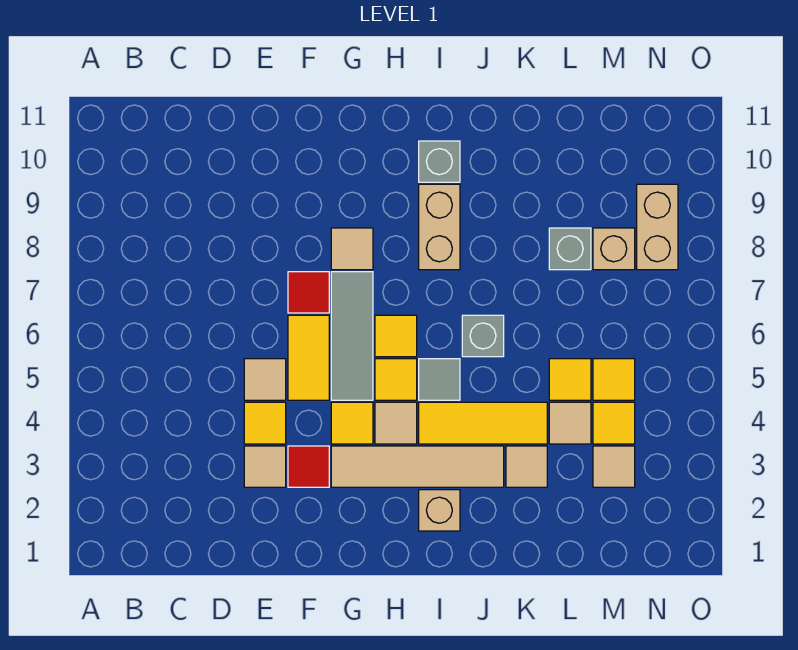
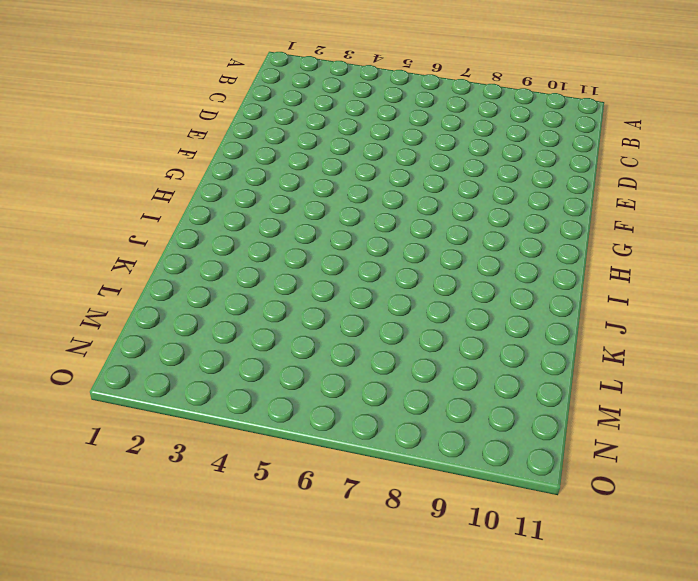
none -> tan tile E3 level 1
none -> yellow tile E4 level 1
none -> tan tile E5 level 1

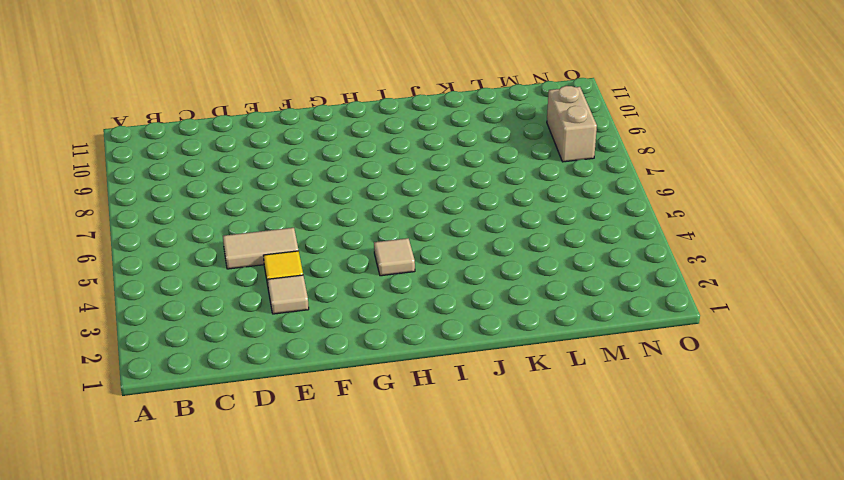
tan tile D5:E5 level 1 -> tan tile E5 level 1
none -> red tile F3 level 1
none -> yellow tile F5:F6 level 1
none -> red tile F7 level 1

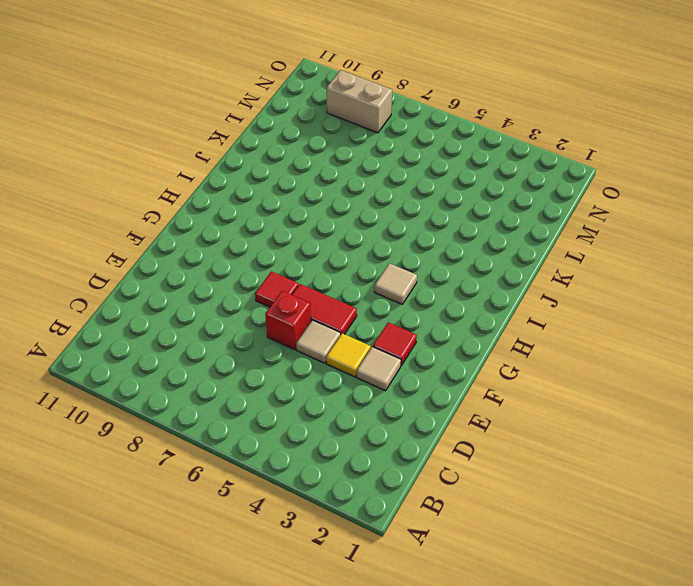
red brick E6 level 1 -> none
red tile F5:F6 level 1 -> yellow tile F5:F6 level 1
none -> tan tile G3:J3 level 1
none -> yellow tile G4 level 1
none -> grey tile G5:G7 level 1

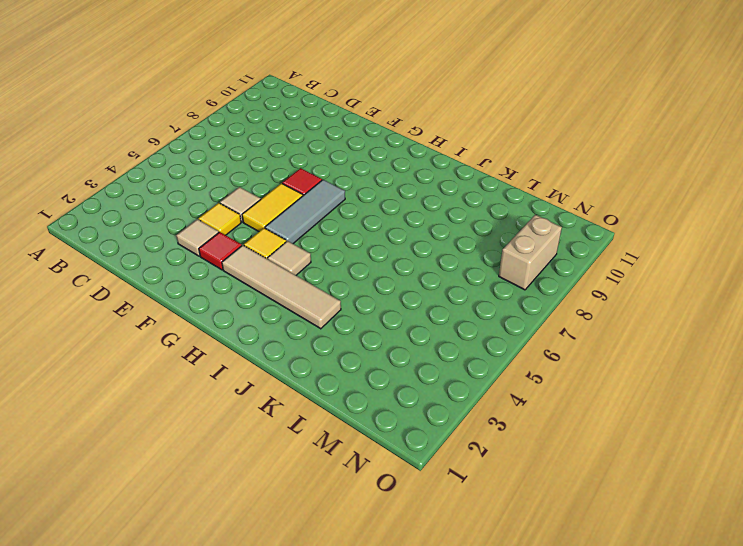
none -> tan tile G8 level 1
none -> yellow tile H5 level 1
none -> yellow tile H6 level 1

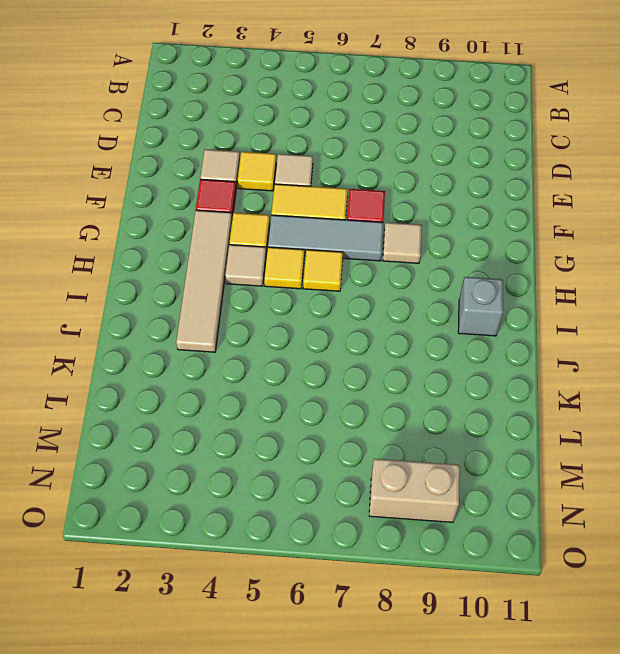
none -> tan brick I2 level 1
none -> yellow tile I4:K4 level 1
none -> grey tile I5 level 1

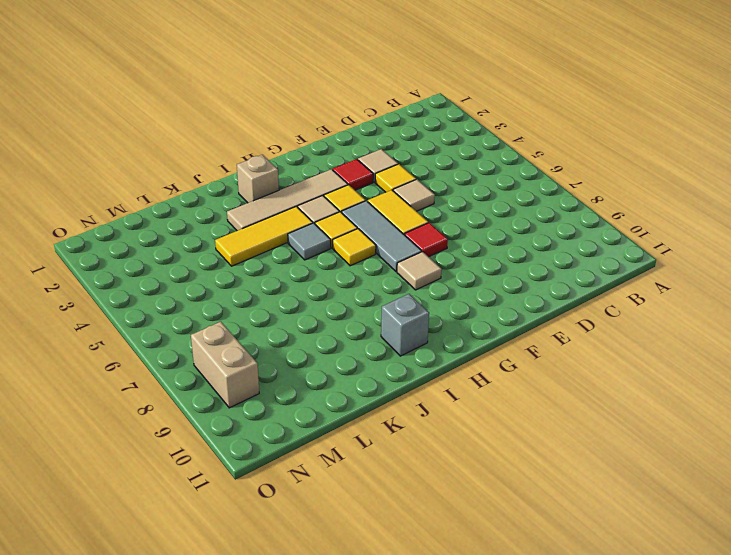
none -> tan brick I8:I9 level 1
none -> grey brick J6 level 1
none -> tan tile K3 level 1

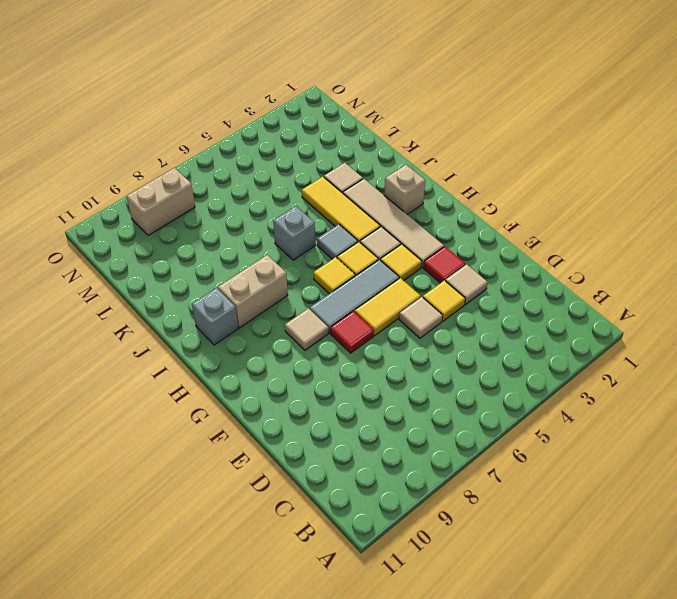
none -> tan tile L4 level 1
none -> yellow tile L5 level 1
none -> grey brick L8 level 1

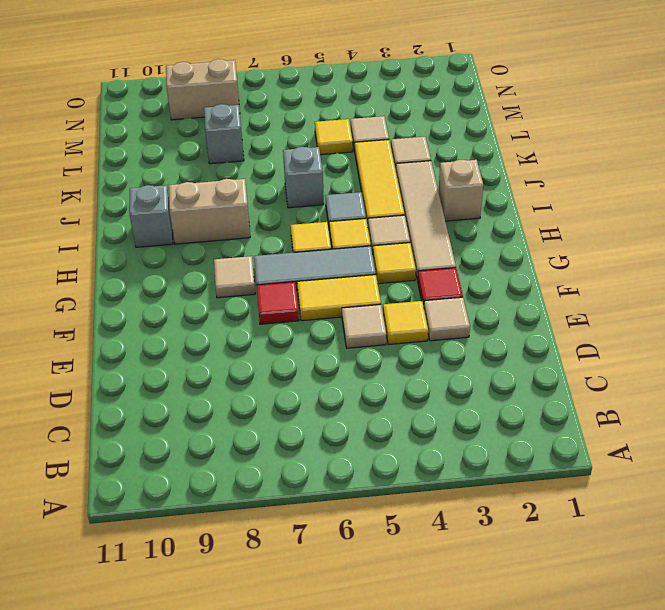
none -> tan tile M3 level 1
none -> yellow tile M4 level 1
none -> yellow tile M5 level 1

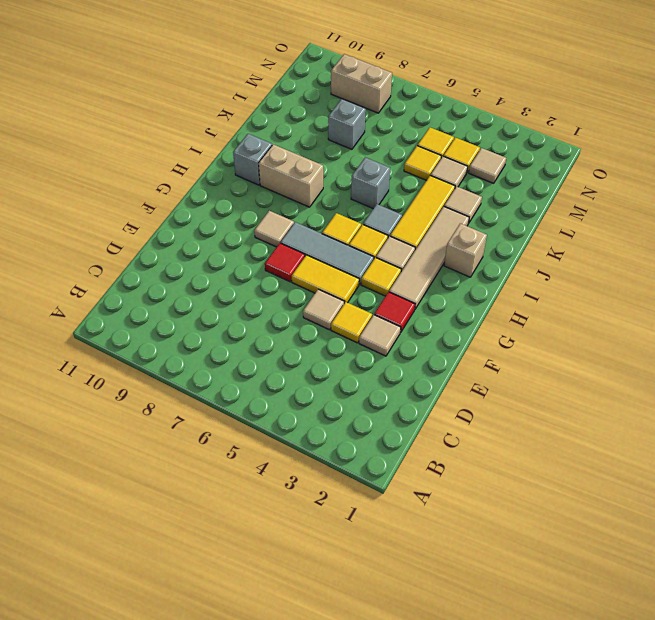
none -> tan brick M8 level 1

